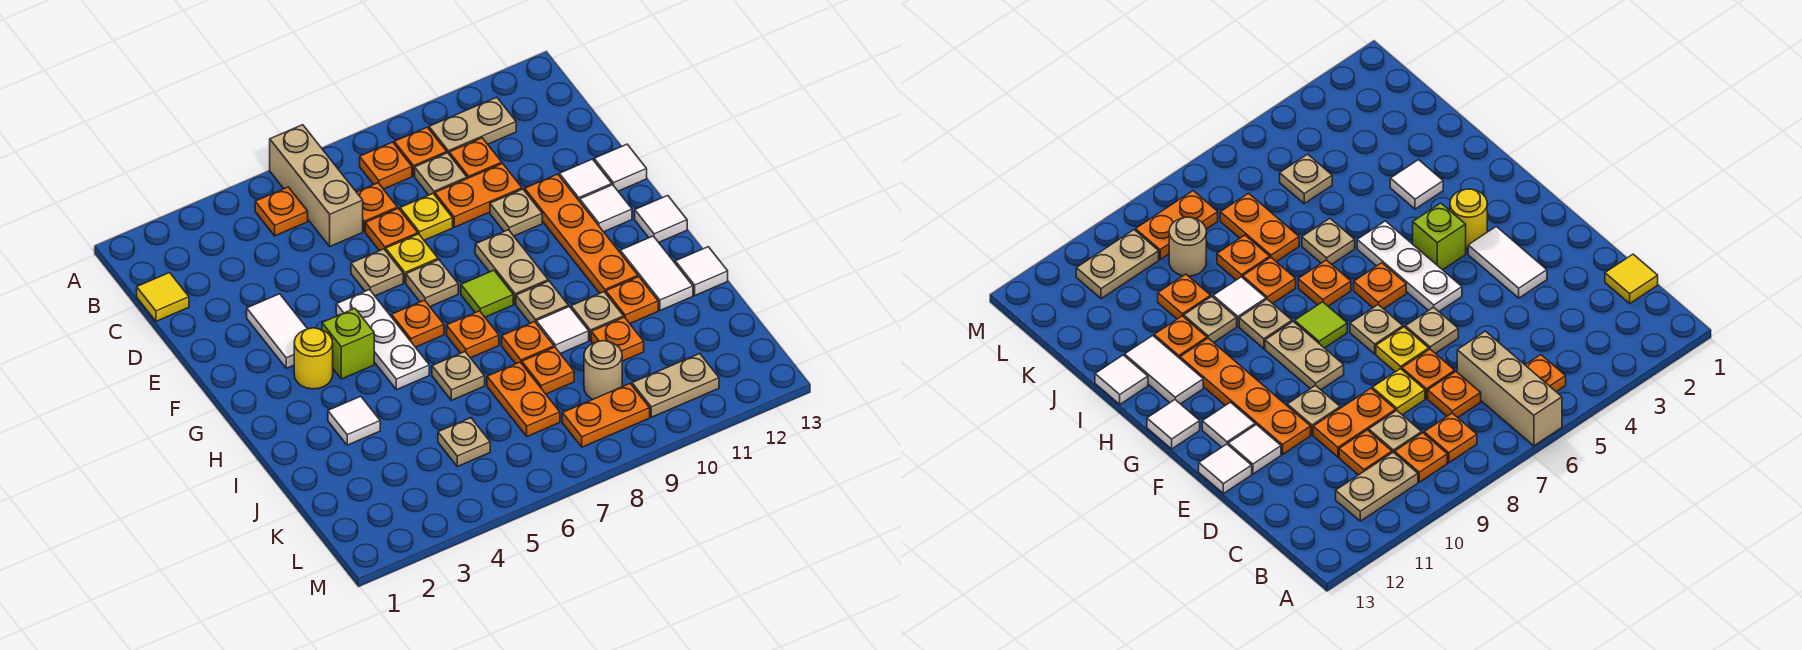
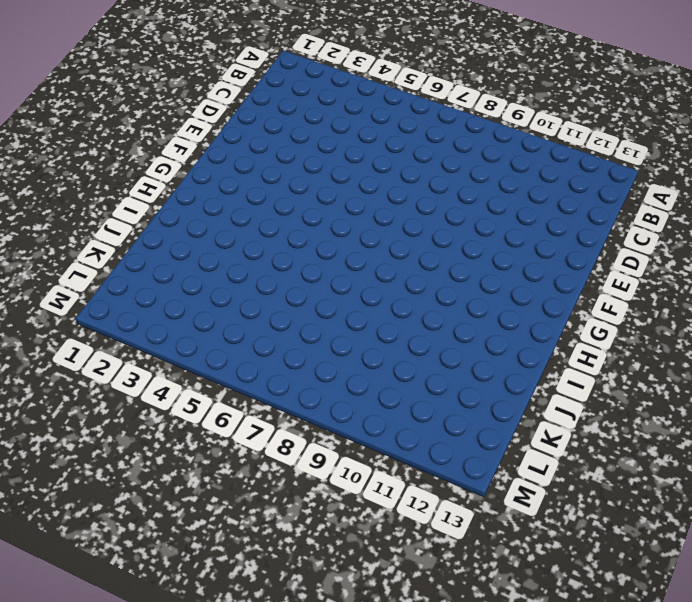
none -> tan brick A6:C6 level 1
none -> orange plate B5 level 1
none -> orange plate B8 level 1
none -> orange plate B9 level 1

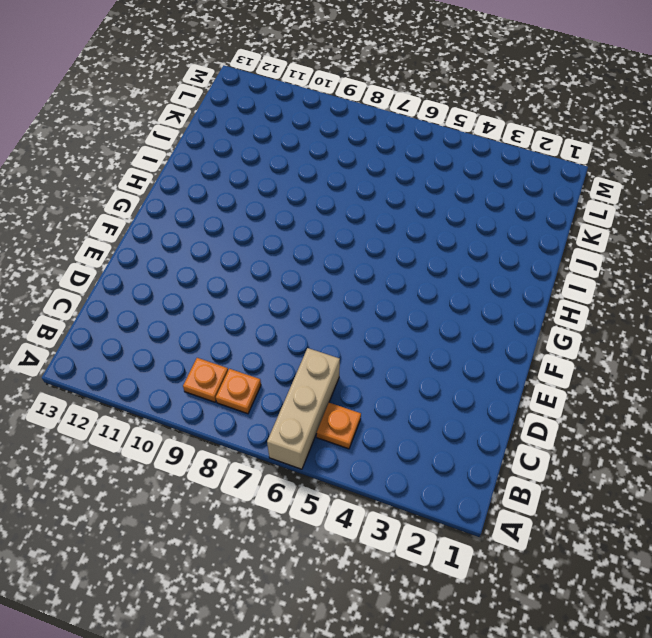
none -> tan plate B10:B11 level 1
none -> yellow tile C1 level 1
none -> orange plate C7 level 1
none -> tan plate C9 level 1

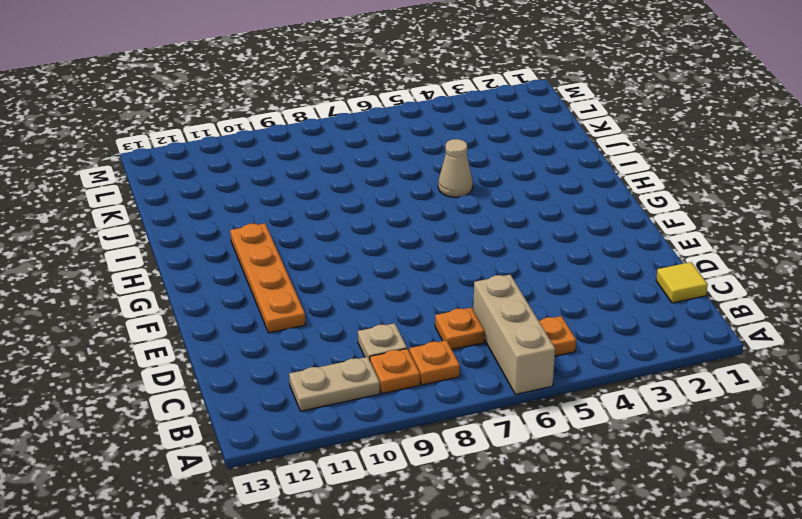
tan cone I5 level 1 -> none
none -> orange plate C10 level 1
none -> orange plate D7 level 1
none -> yellow plate D8 level 1
none -> orange plate D9:D10 level 1

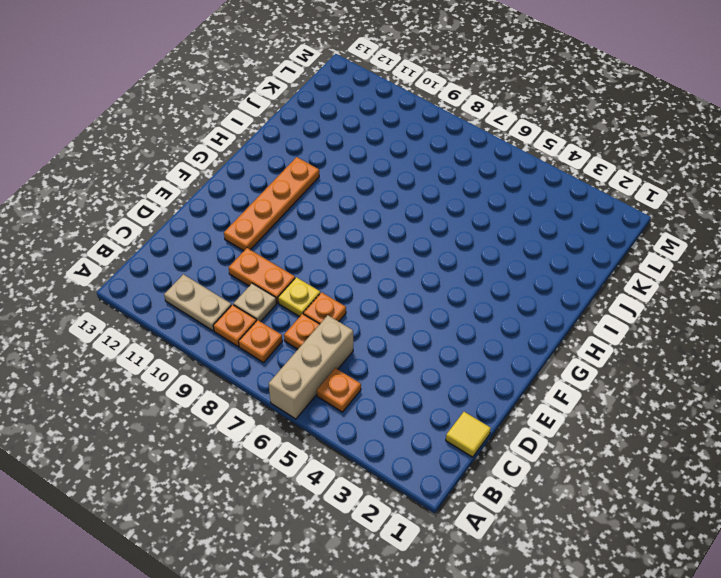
none -> orange plate C10 level 1
none -> white tile E3:F3 level 1
none -> tan plate E6 level 1
none -> yellow plate E7 level 1

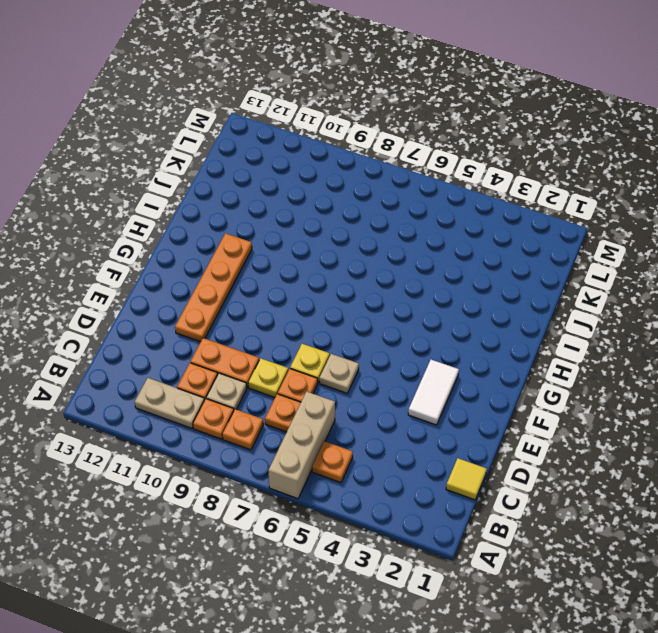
none -> tan plate E10 level 1
none -> white tile E12 level 1
none -> white tile E13 level 1
none -> white plate F5:H5 level 1

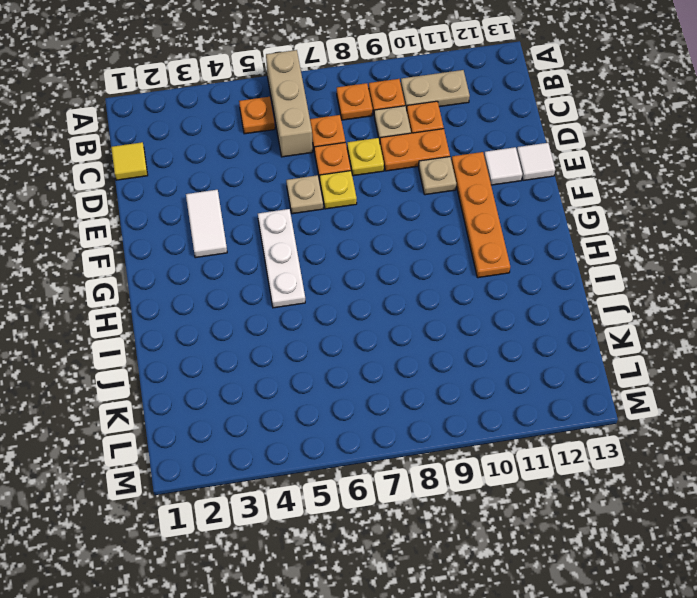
none -> tan plate F7 level 1
none -> tan plate F9:G9 level 1
none -> white tile F12 level 1
none -> yellow round brick G3 level 1

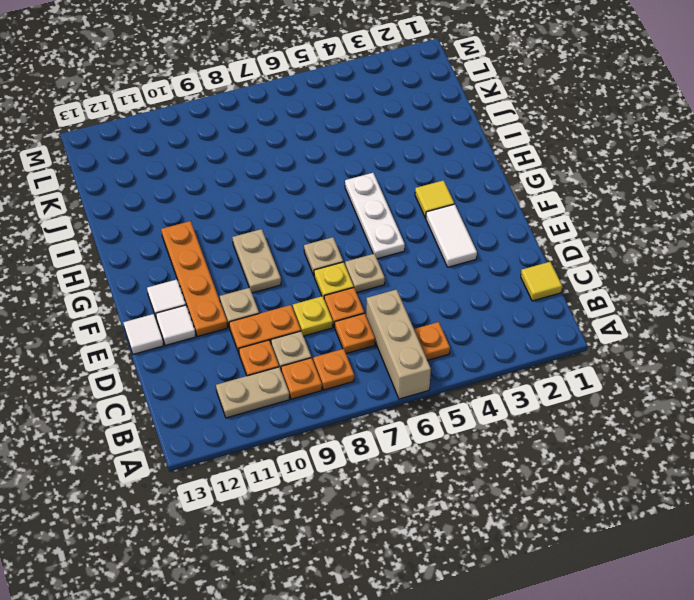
yellow tile G3 level 1 -> yellow round brick G3 level 1
none -> lime brick G4 level 1
none -> orange plate G6 level 1
none -> lime tile G8 level 1
none -> white tile G13 level 1

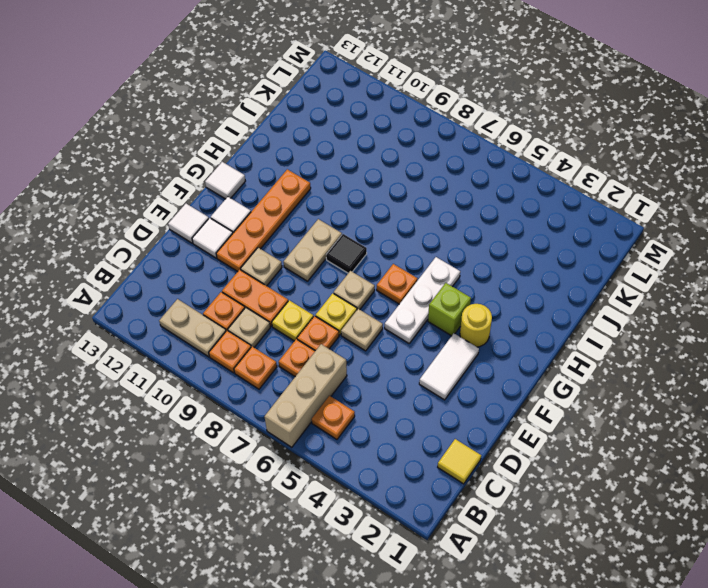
black tile G8 level 1 -> lime tile G8 level 1
none -> orange plate H7 level 1
none -> tan plate H9 level 1
none -> white tile H12:I12 level 1
none -> white tile I3 level 1

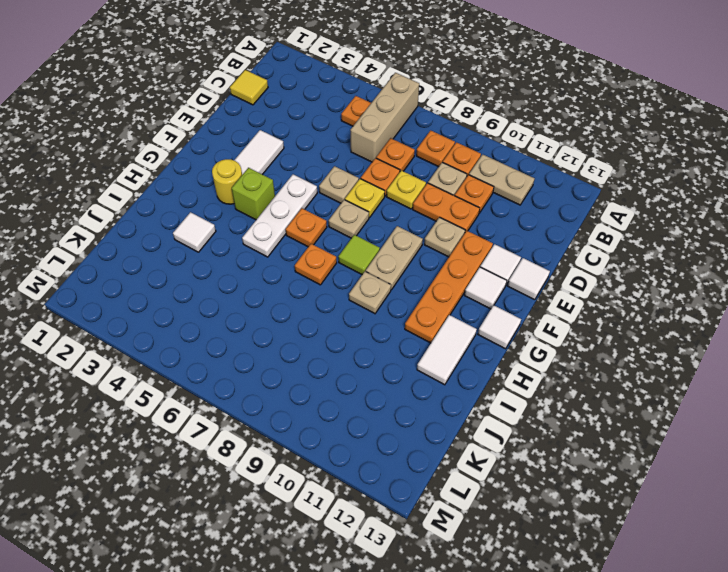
none -> tan plate I6 level 1
none -> orange plate I8 level 1
none -> white tile I9 level 1
none -> tan plate I10 level 1

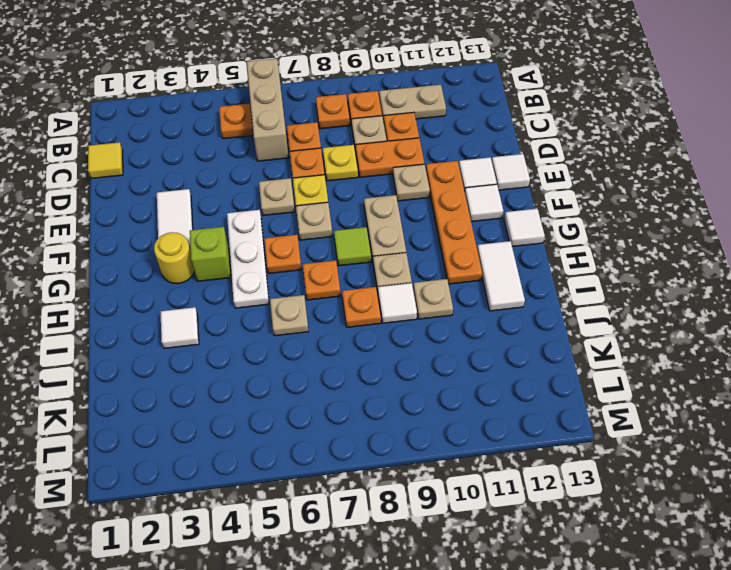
none -> orange plate I11 level 1
none -> white tile I13 level 1
none -> orange plate J7:K7 level 1
none -> orange plate J8 level 1

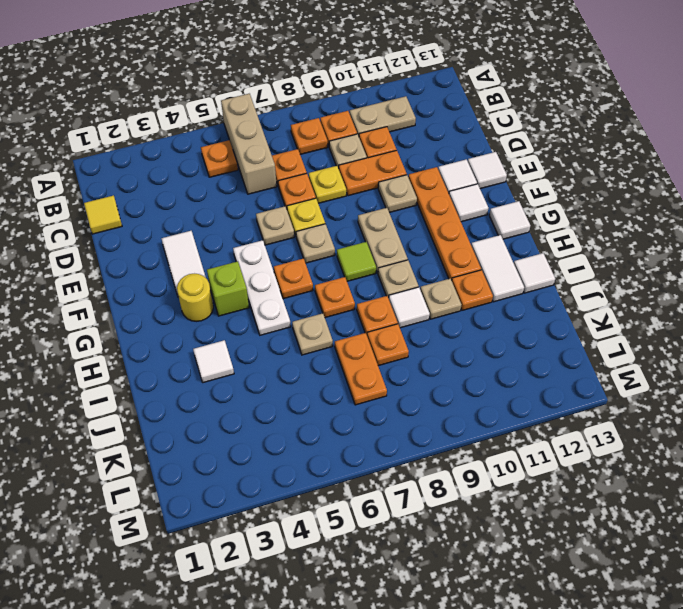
none -> orange plate J10 level 1
none -> tan plate K5 level 1
none -> tan round brick K9 level 1
none -> orange plate L8:L9 level 1

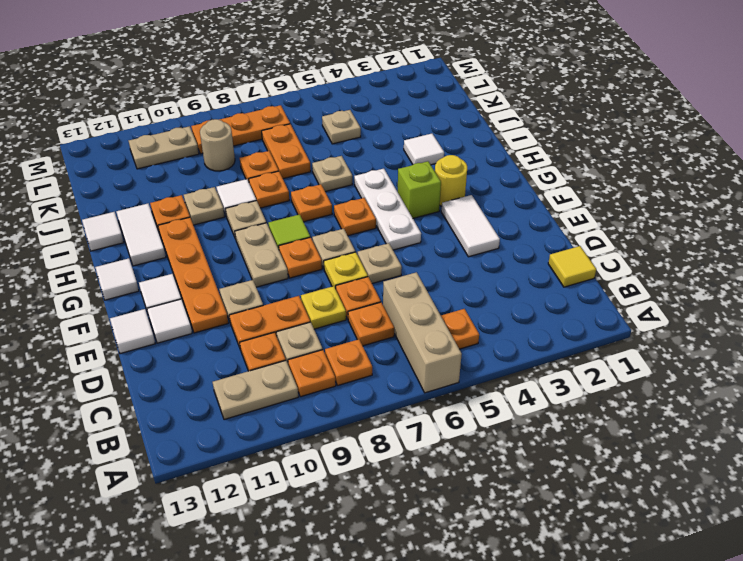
orange plate F8 level 1 -> orange plate J10 level 1
orange plate L7:L9 level 1 -> orange plate L8:L9 level 1

